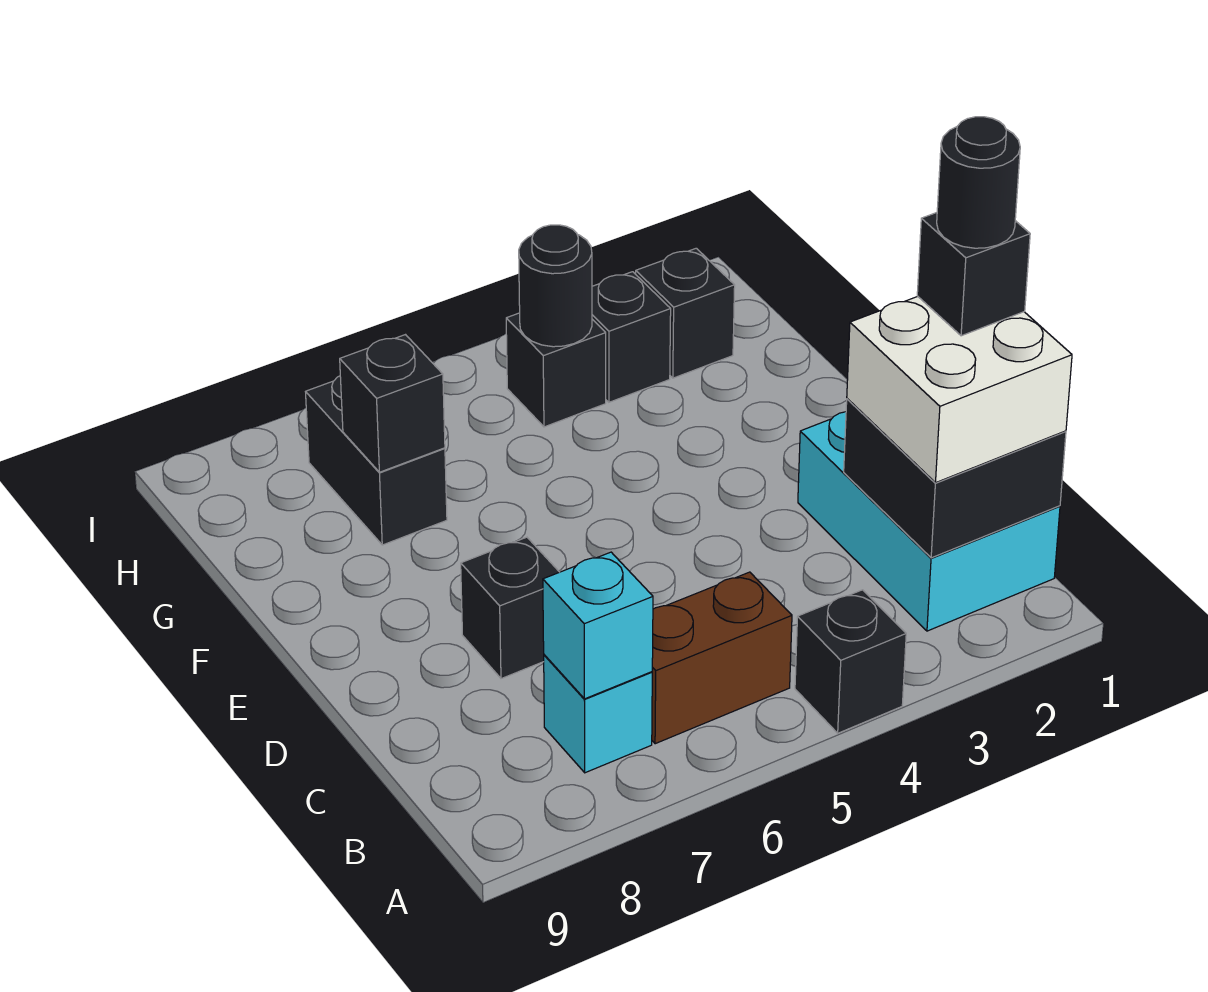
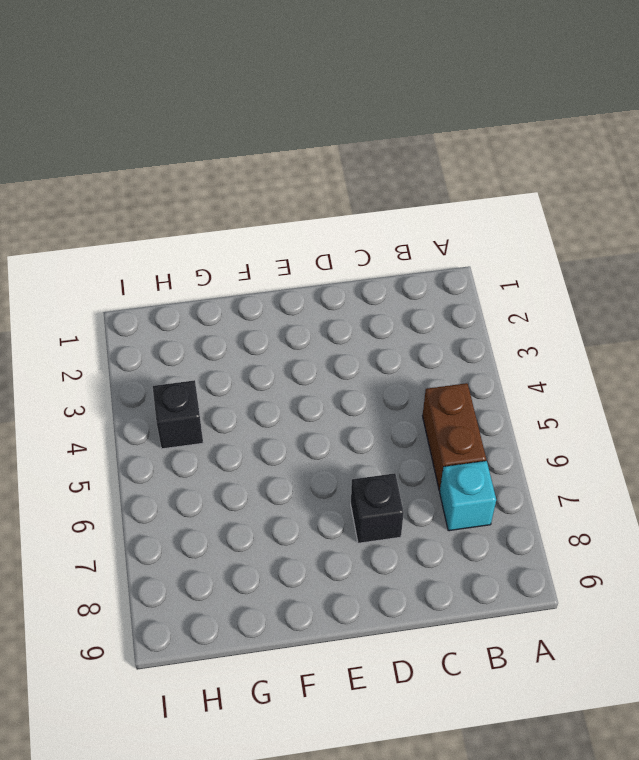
none -> black brick A4 level 1
none -> cyan brick B1:D2 level 1
none -> black brick G7:H7 level 1

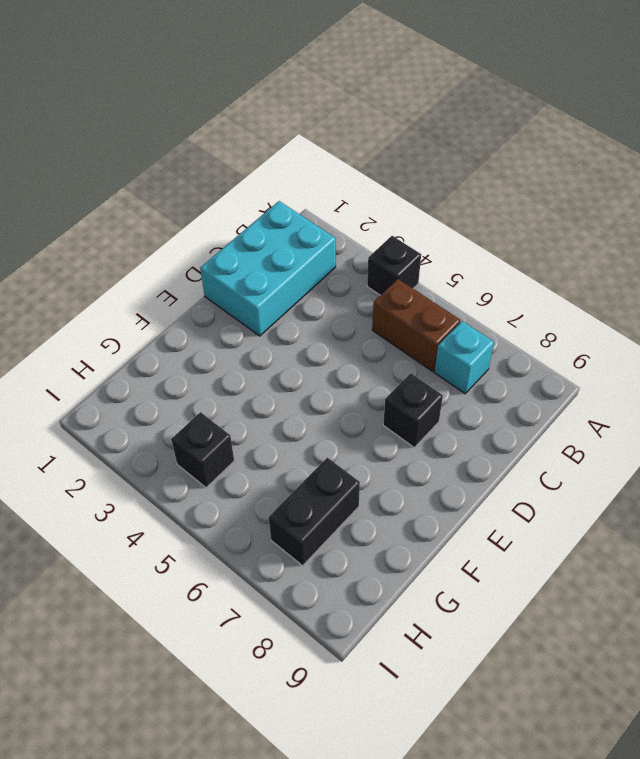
none -> black brick H2 level 1
none -> black brick H3 level 1
none -> black brick B1:C2 level 2

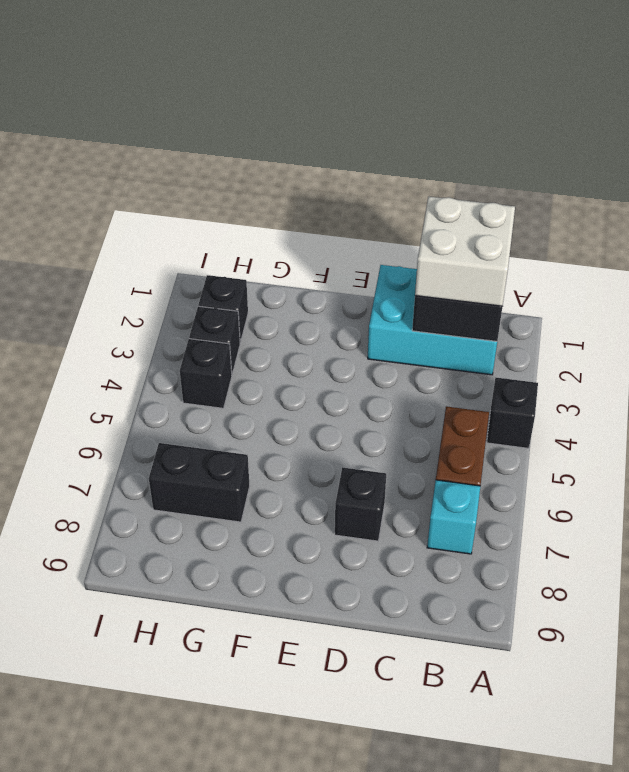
none -> cyan brick B7 level 2
none -> black brick G7 level 2
none -> black round brick H4 level 2

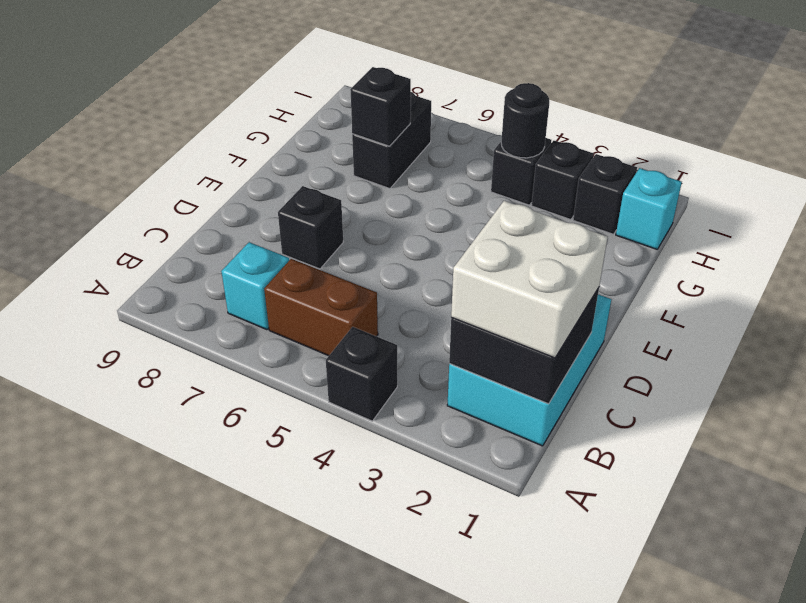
cyan brick H1 level 1 -> cyan brick B7 level 2
none -> black brick C1 level 4
none -> black round brick C1 level 5

